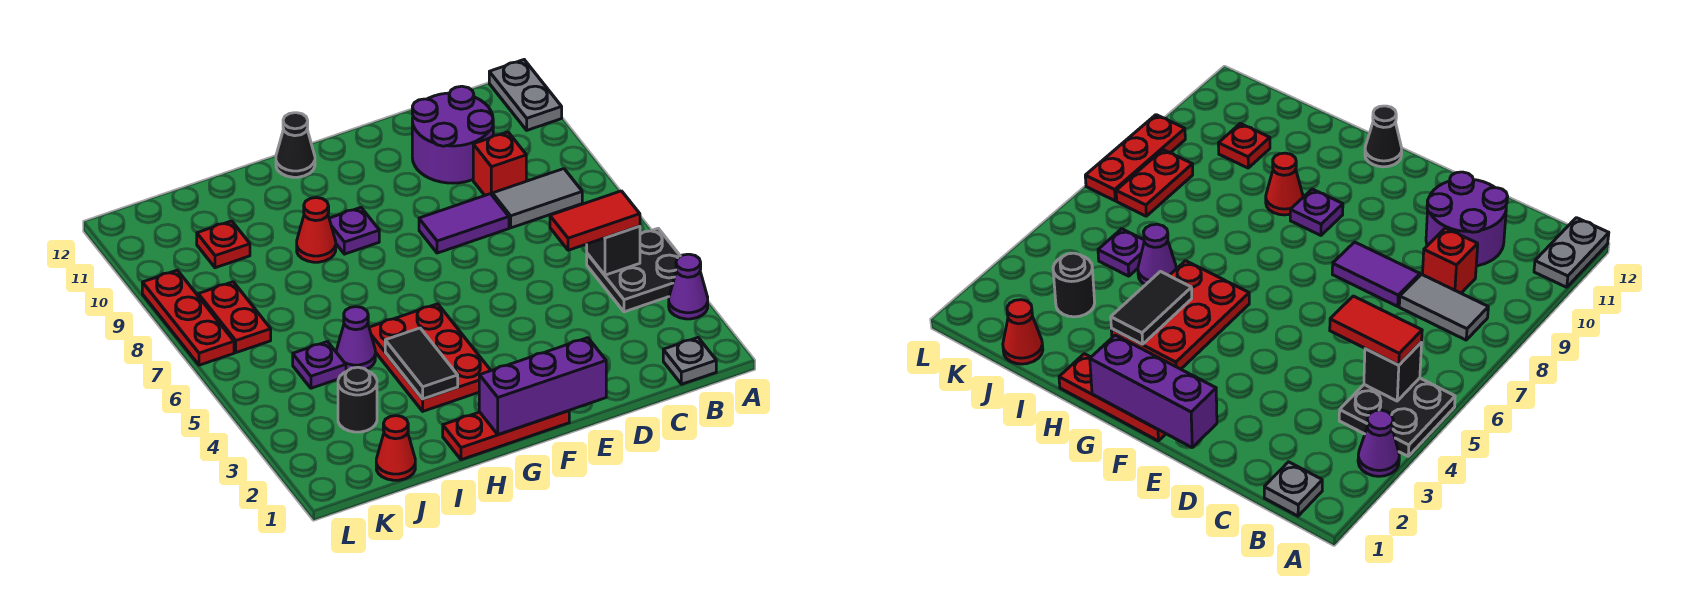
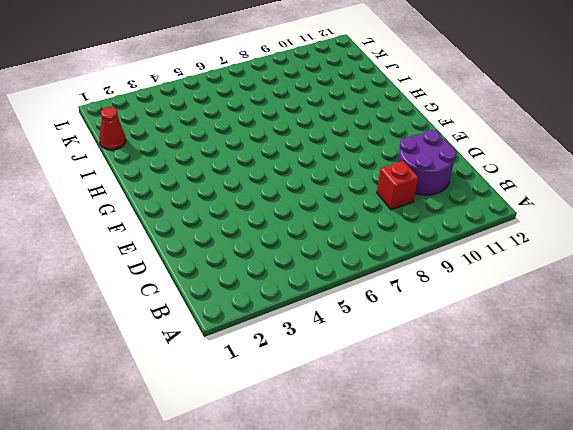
none -> purple cone A3 level 1
none -> black plate A4:B5 level 1
none -> grey plate A11:A12 level 1

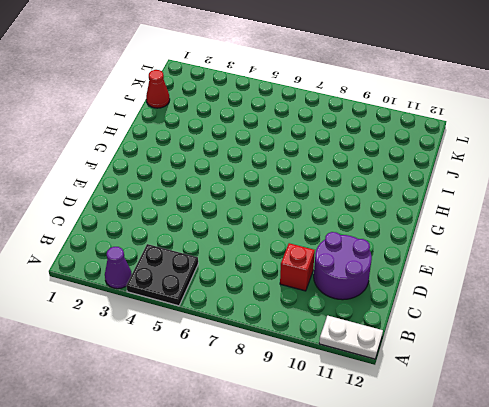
white plate A11:A12 level 1 -> grey plate A11:A12 level 1
none -> grey plate B1 level 1
none -> grey tile B8:C8 level 1
none -> purple tile D8:E8 level 1

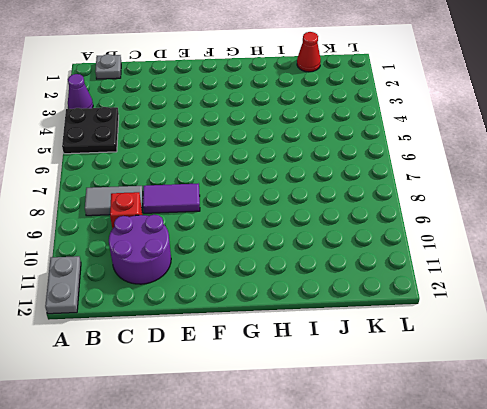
none -> red plate F1:H1 level 1
none -> red plate G3:H5 level 1
none -> purple plate G9 level 1

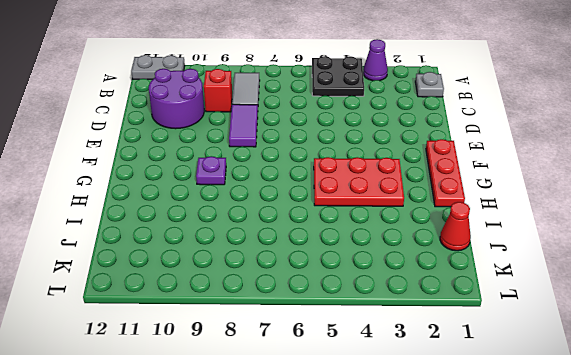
none -> black cone G12 level 1
none -> red cone H9 level 1
none -> purple cone I5 level 1

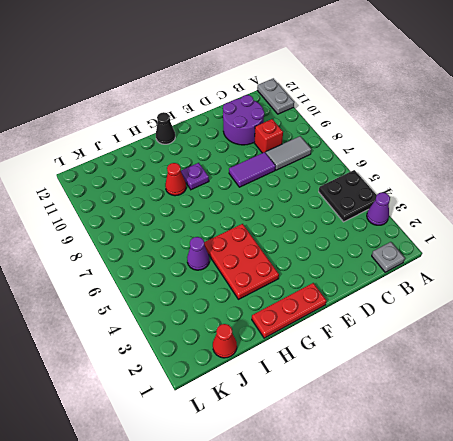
none -> black round brick J3 level 1
none -> purple plate J5 level 1
none -> red plate J10 level 1

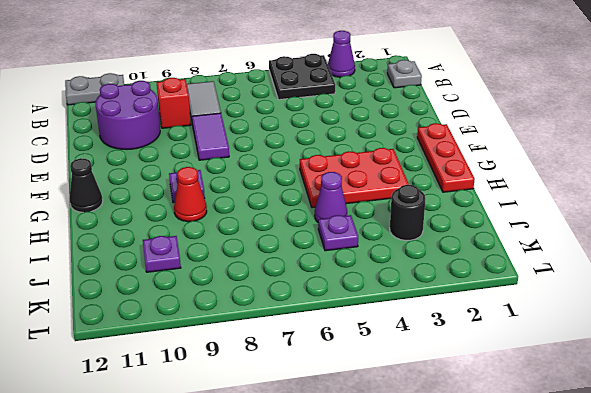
purple plate J10 level 1 -> red plate J10 level 1
none -> red cone J1 level 1
none -> red plate K7:K8 level 1
none -> red plate L7:L9 level 1

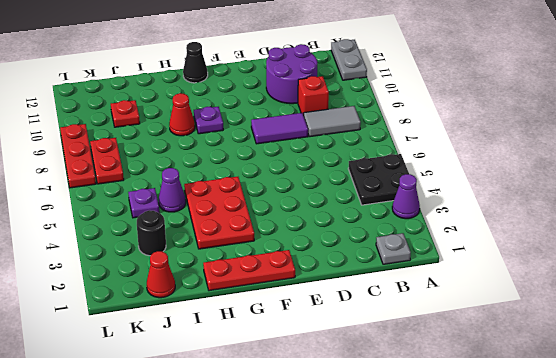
none -> black brick B5 level 2
none -> purple brick E1:G1 level 2
none -> black tile H3:H4 level 2

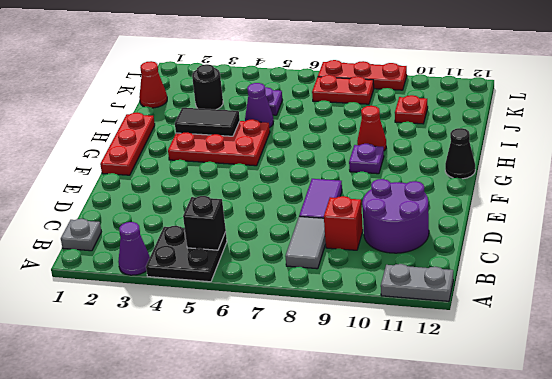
none -> purple brick E1:G1 level 2
none -> red tile B5:C5 level 3

